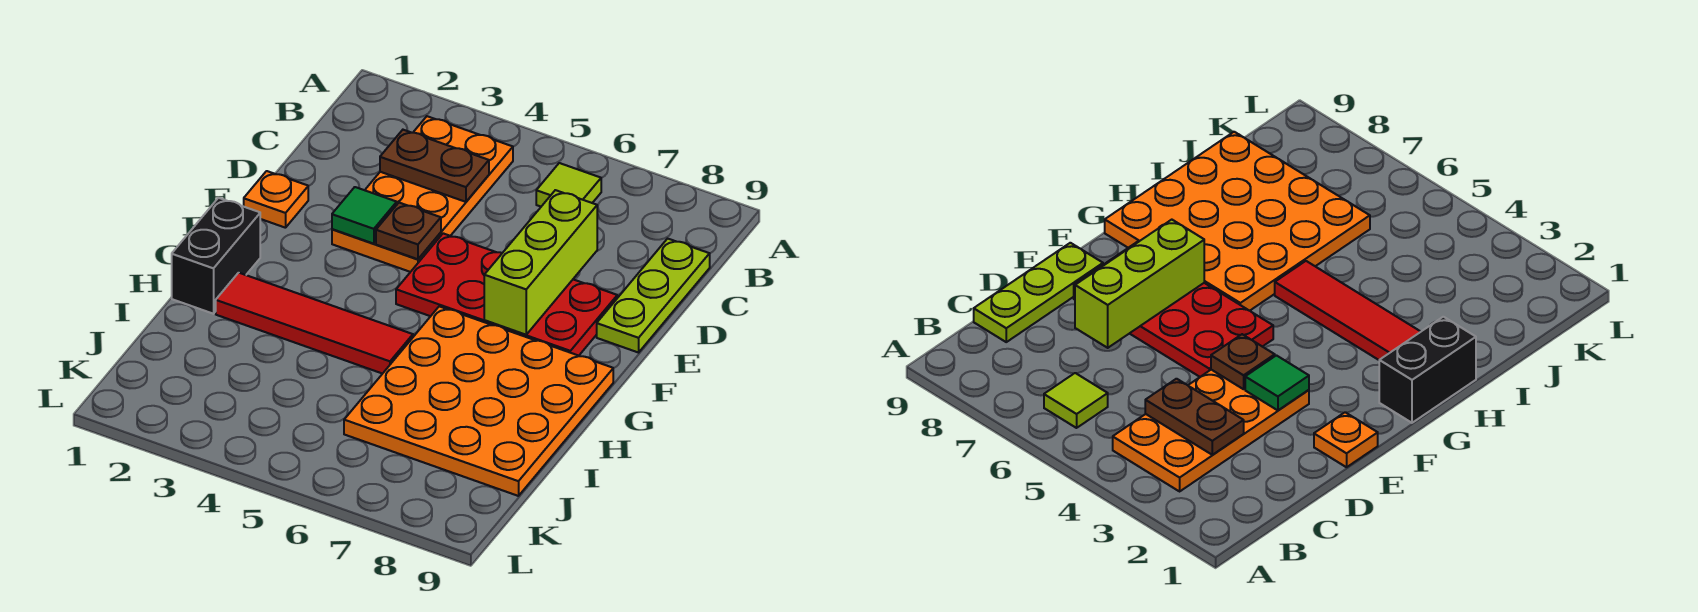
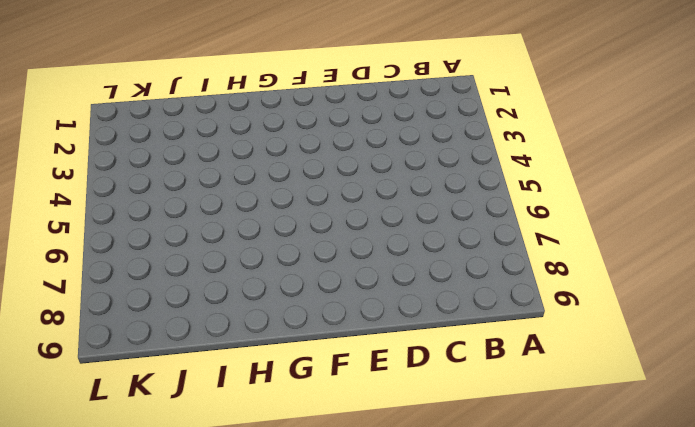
none -> orange plate B3:E4 level 1
none -> lime tile B6 level 1
none -> lime plate C9:E9 level 1

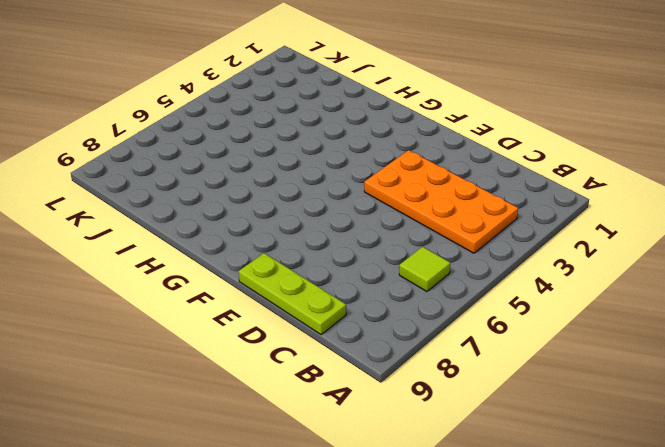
none -> orange plate E1 level 1
none -> red plate E5:F8 level 1
none -> black brick G1:H1 level 1

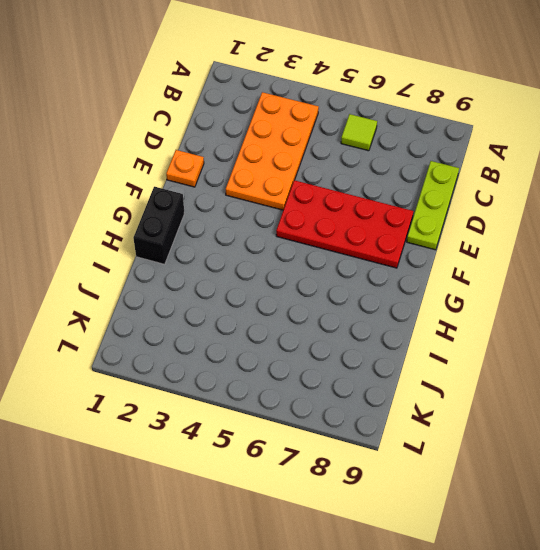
none -> orange plate G6:J9 level 1
none -> red tile H2:H5 level 1
none -> brown plate C3:C4 level 2

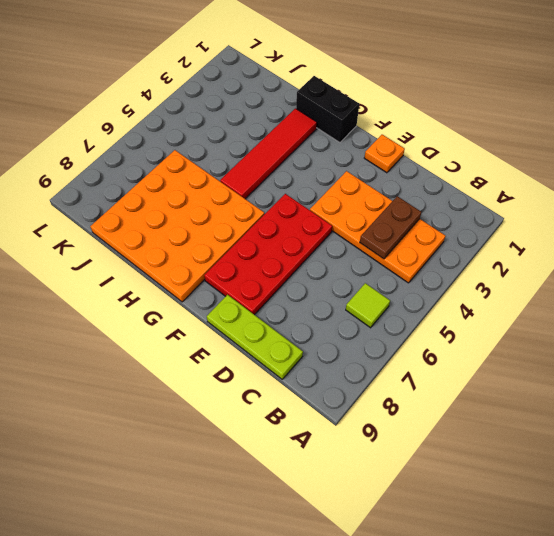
none -> lime brick D7:F7 level 2
none -> green tile E3 level 2
none -> brown plate E4 level 2

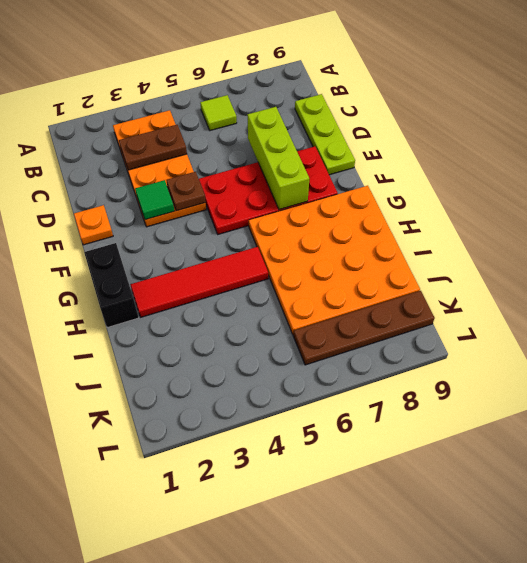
brown plate K6:K9 level 1 -> none

